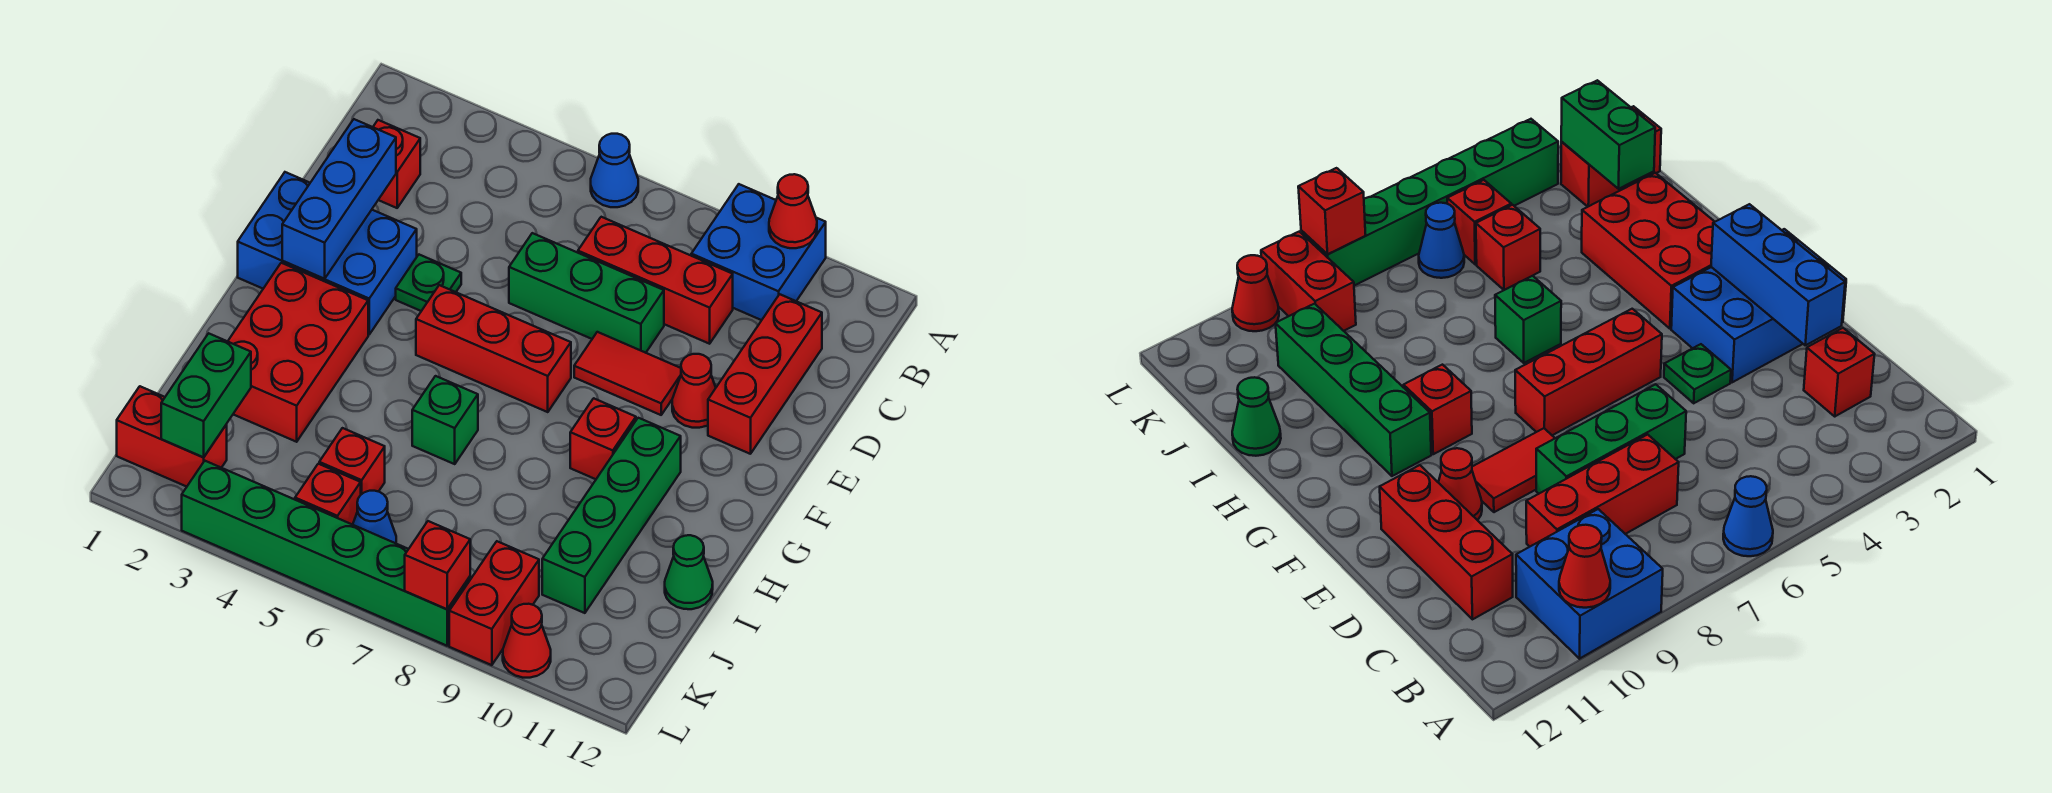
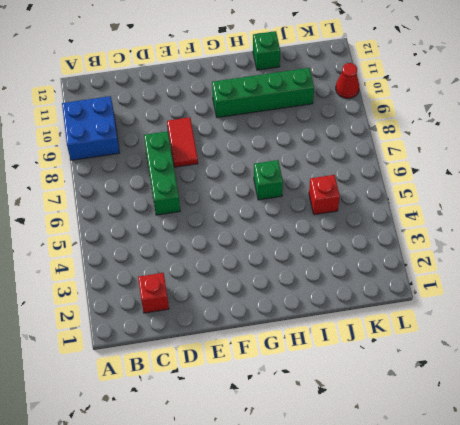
green brick I12 level 1 -> green cone I12 level 1
none -> blue cone A6 level 1
none -> red brick C7:C9 level 1
none -> red brick C11:E11 level 1

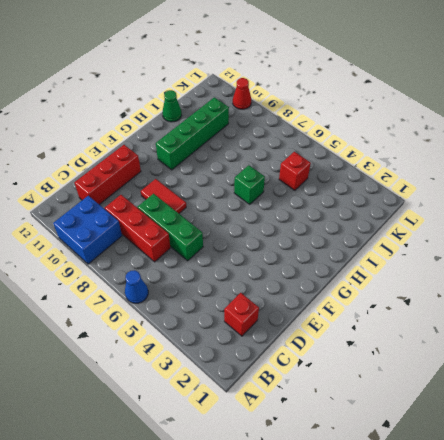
none -> blue brick E1:F3 level 1
none -> green plate E4 level 1
none -> red cone E10 level 1

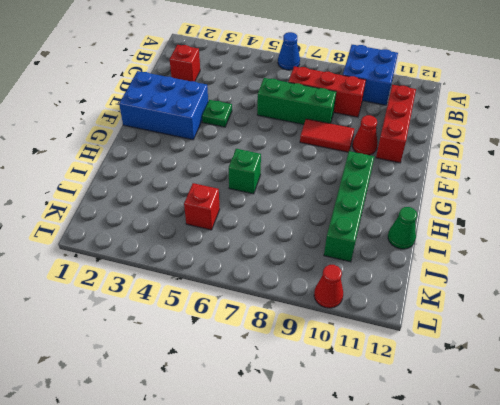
none -> red brick F5:F7 level 1
none -> red brick G2:I3 level 1
none -> red brick G9 level 1

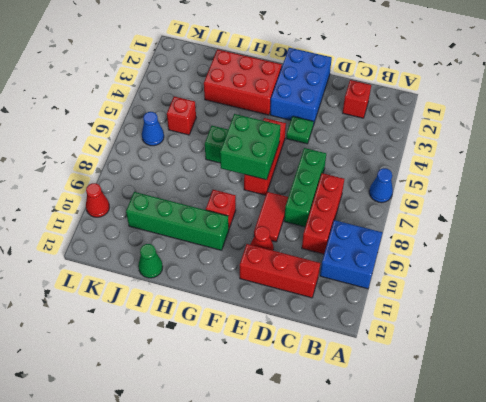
green brick F6:G7 level 2 -> none
none -> red brick K1:K2 level 1
none -> red brick K5 level 1
none -> red brick K9:L9 level 1

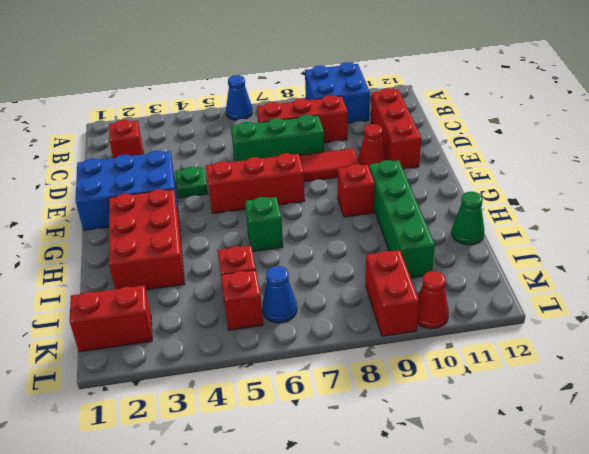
none -> green brick L3:L8 level 1
none -> red cone A10 level 2
none -> blue brick D2:F2 level 2

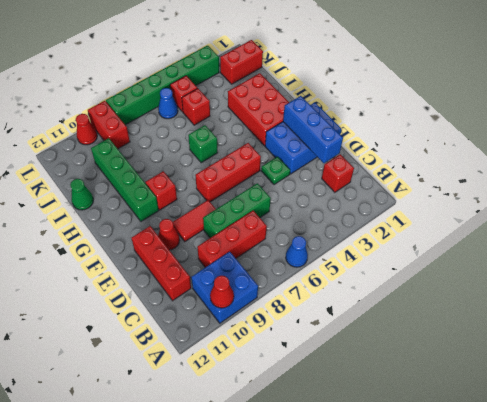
none -> green brick J2:K2 level 2
none -> red brick L8 level 2

